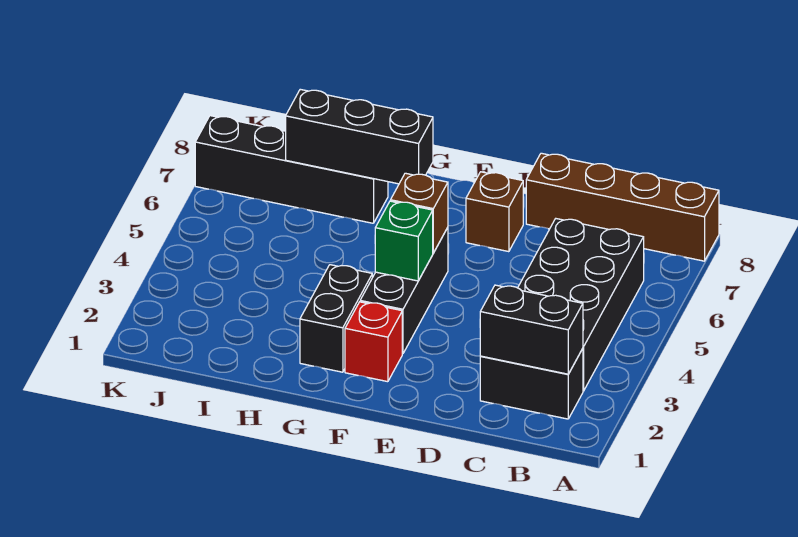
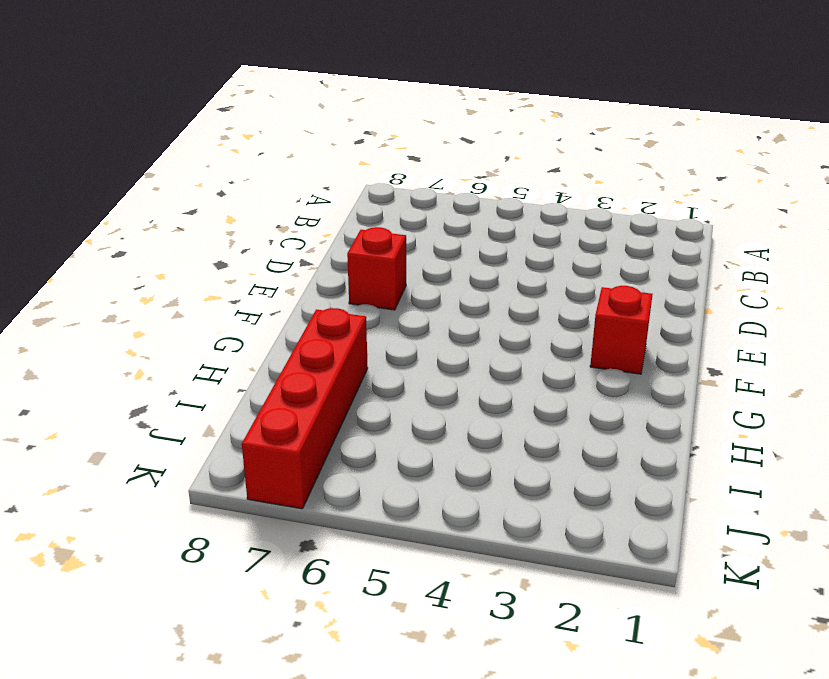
red brick E7 level 1 -> brown brick E7 level 1
red brick H7:K7 level 1 -> black brick H7:K7 level 1
none -> brown brick A8:D8 level 1
none -> black brick B2:C2 level 1
none -> black brick B3:C6 level 1

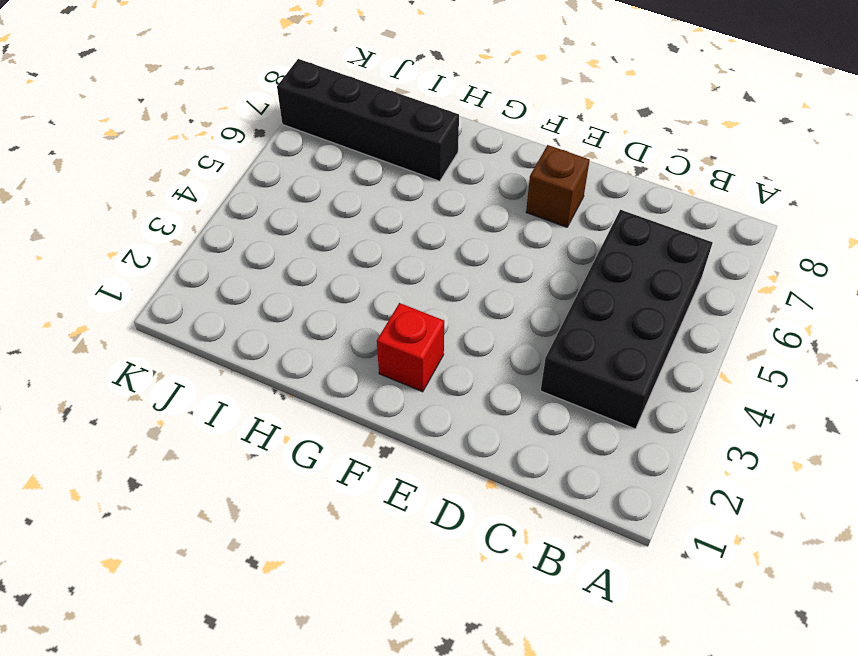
none -> brown brick A8:D8 level 1
none -> black brick B2:C2 level 1
none -> black brick F3:F5 level 1

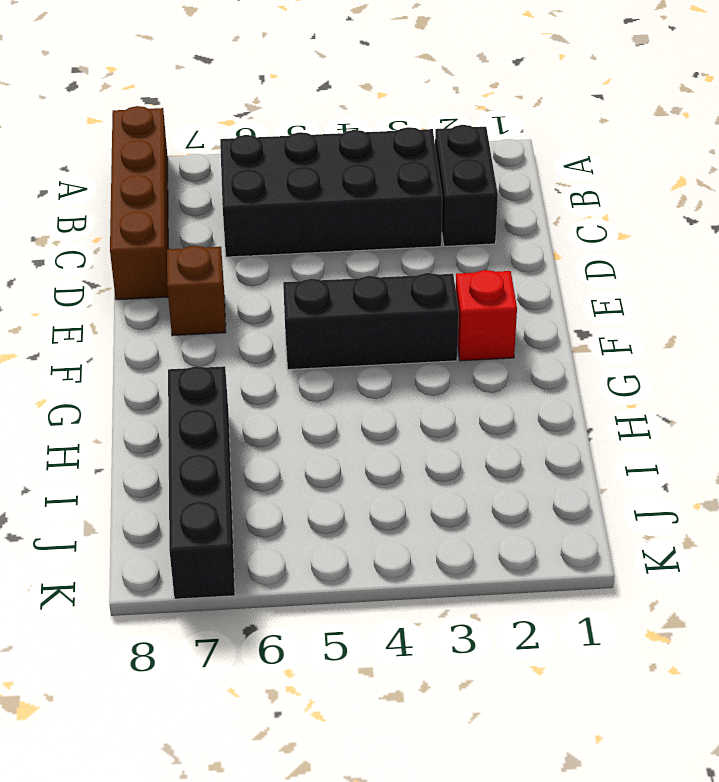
none -> black brick G2:G3 level 1
none -> black brick B2:C2 level 2
none -> green brick F4 level 2

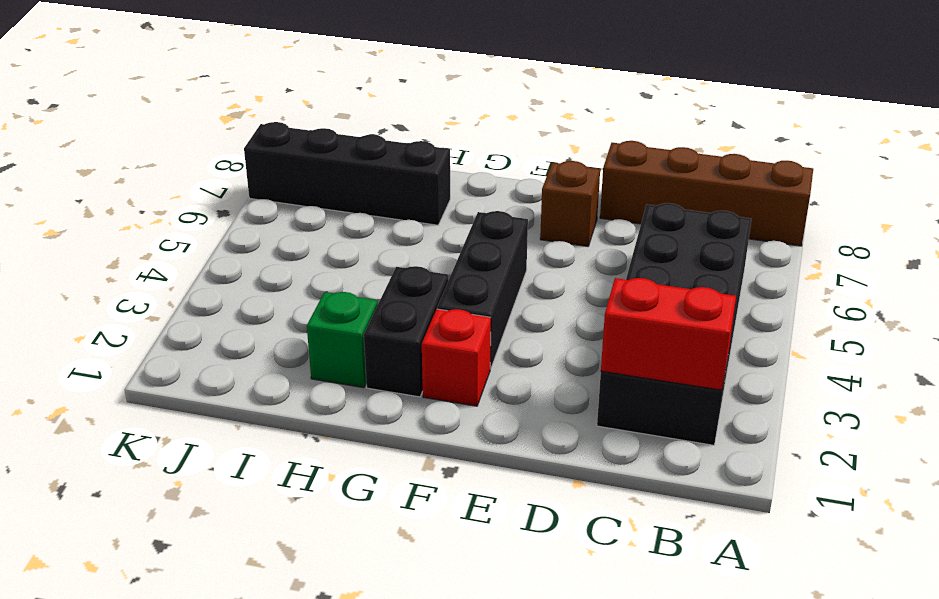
red brick B2:C2 level 2 -> black brick B2:C2 level 2
green brick H2 level 1 -> green brick F4 level 2
none -> brown brick F5 level 2
none -> black brick G7:I7 level 2

